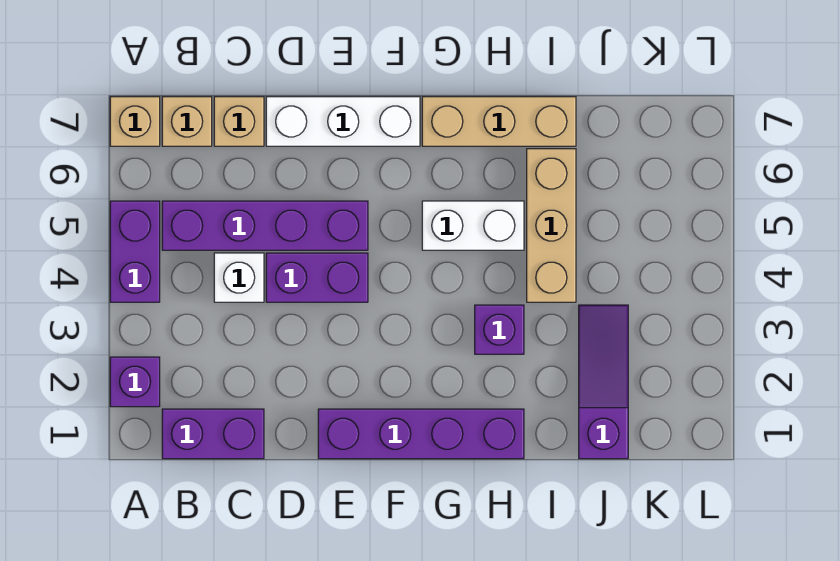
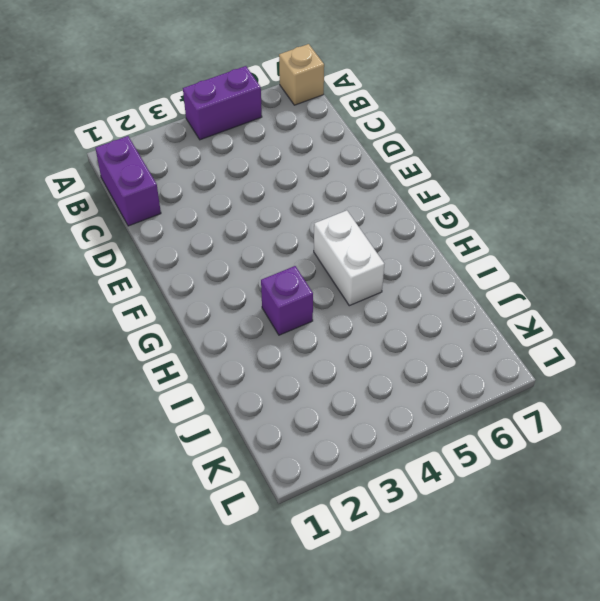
none -> purple brick A2 level 1
none -> purple brick B5:E5 level 1
none -> tan brick B7 level 1

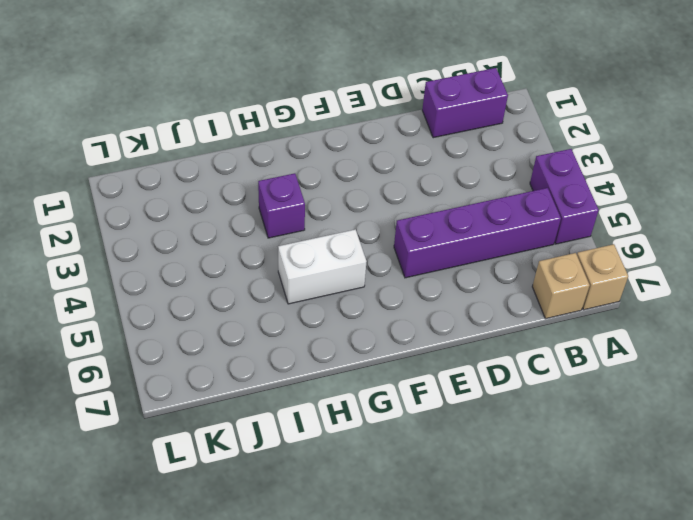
none -> purple brick A2 level 1
none -> white brick C4 level 1
none -> tan brick C7 level 1

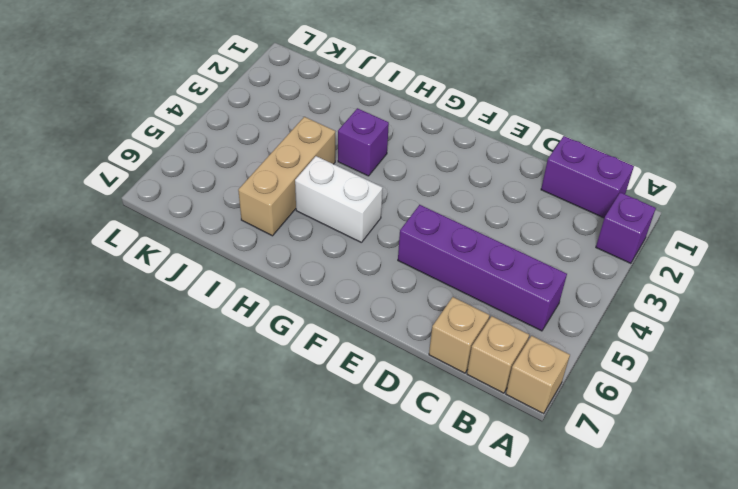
none -> purple brick A4:A5 level 1
none -> white brick C4 level 1
none -> purple brick D4:E4 level 1

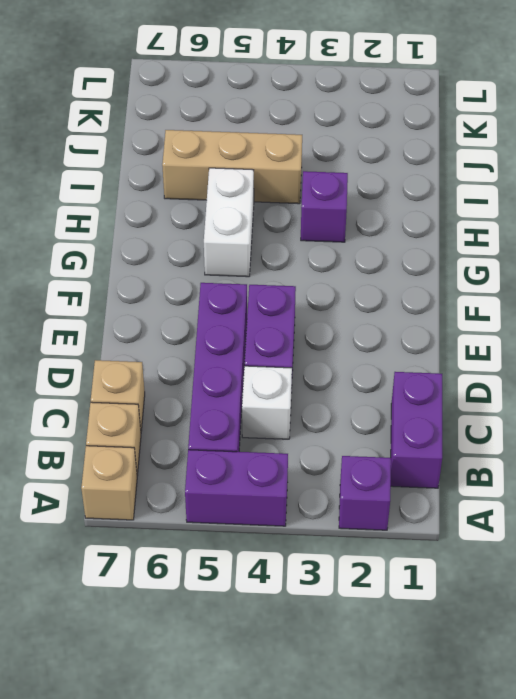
none -> white brick D7:F7 level 1
none -> purple brick E1:H1 level 1
none -> tan brick G7:I7 level 1

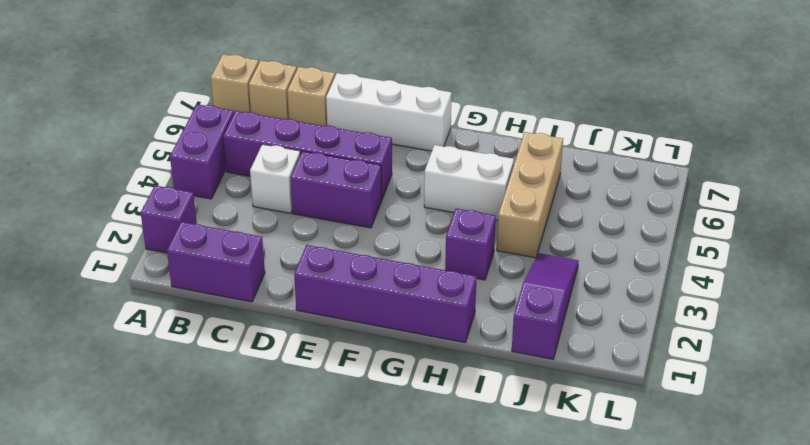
none -> tan brick G7:I7 level 1

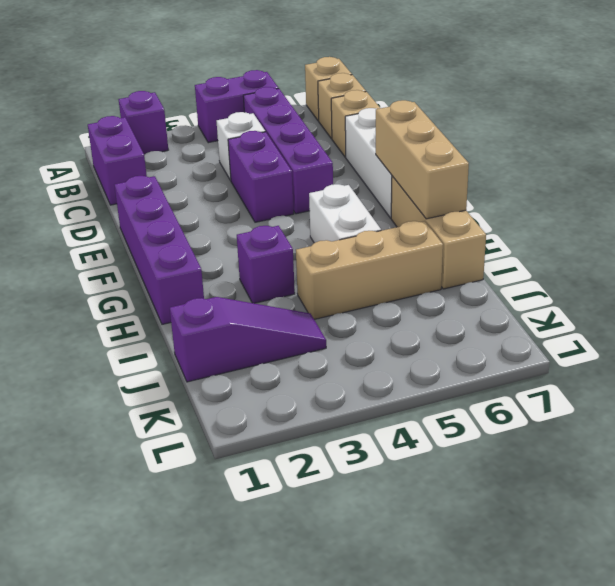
tan brick F7:H7 level 2 -> none

